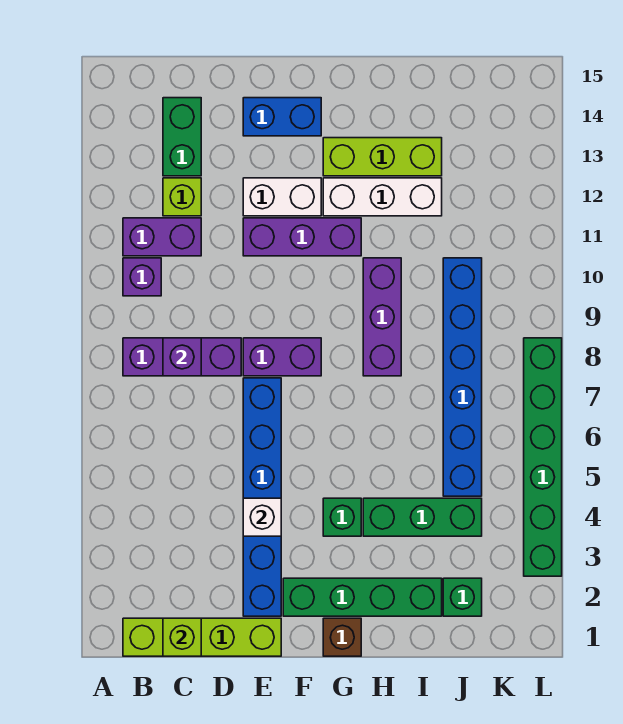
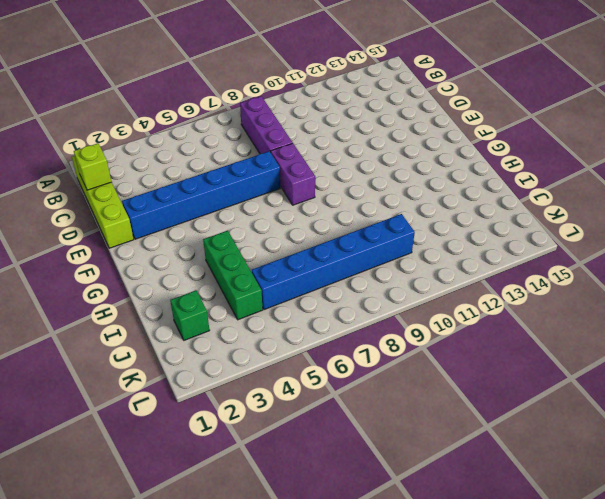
none -> purple brick B10 level 1
none -> purple brick B11:C11 level 1
none -> lime brick C12 level 1

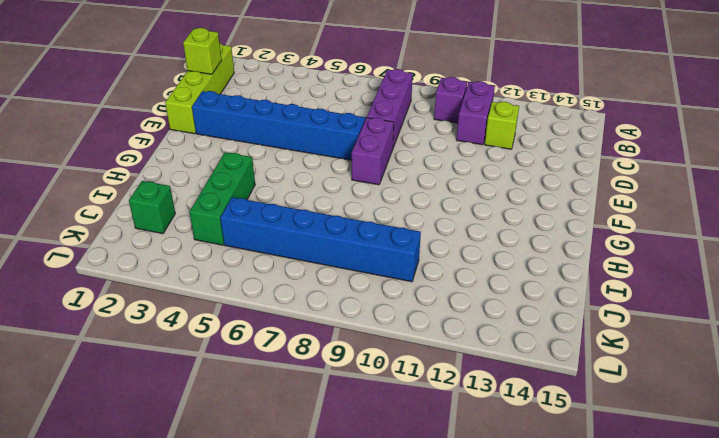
none -> green brick C13:C14 level 1
none -> purple brick E11:G11 level 1
none -> white brick E12:F12 level 1

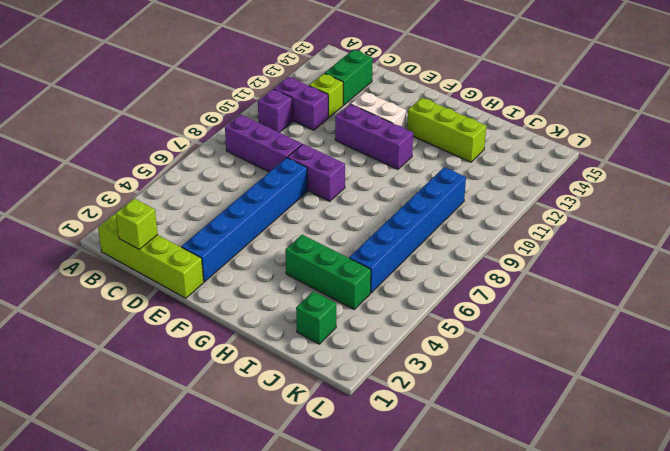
none -> blue brick E14:F14 level 1
none -> green brick F2:I2 level 1
none -> brown brick G1 level 1

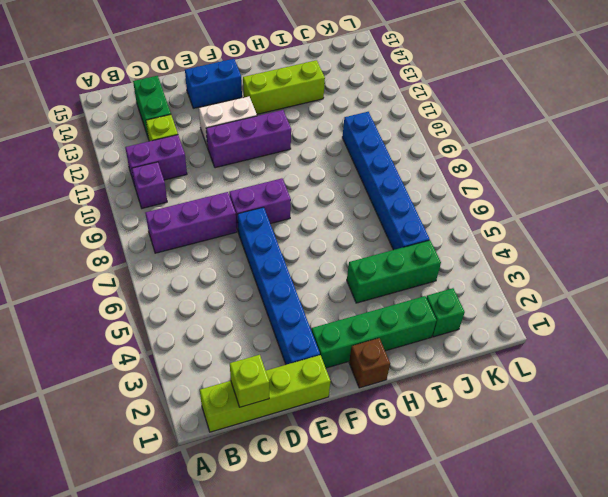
none -> green brick G4 level 1
none -> white brick G12:I12 level 1
none -> purple brick H8:H10 level 1

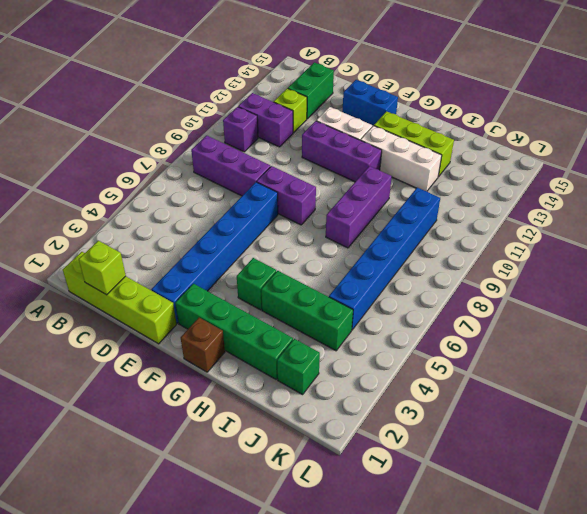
none -> green brick L3:L8 level 1
none -> purple brick C8 level 2
none -> white brick E4 level 2

